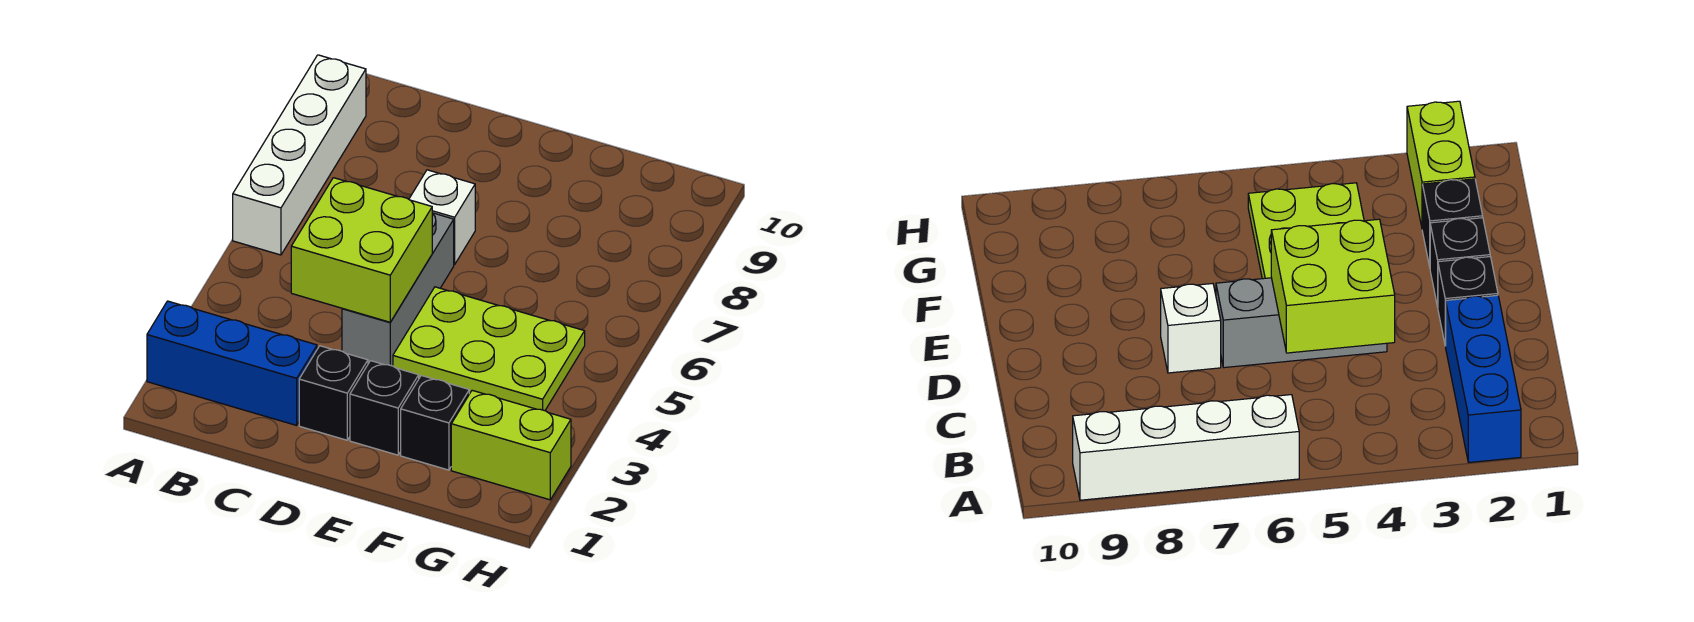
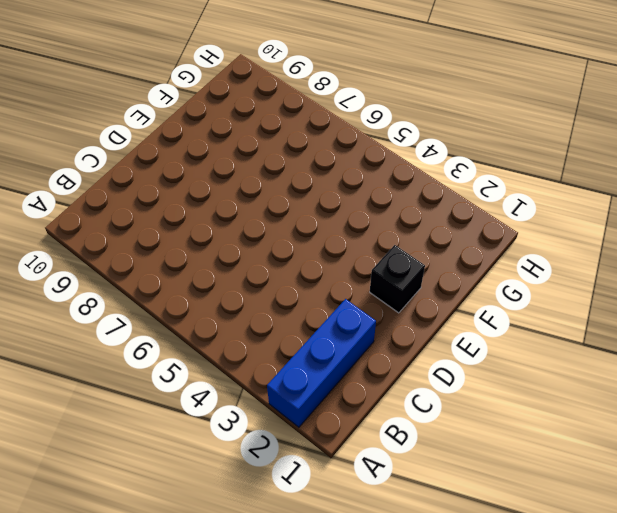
none -> white brick A6:A9 level 1
none -> black brick D2 level 1

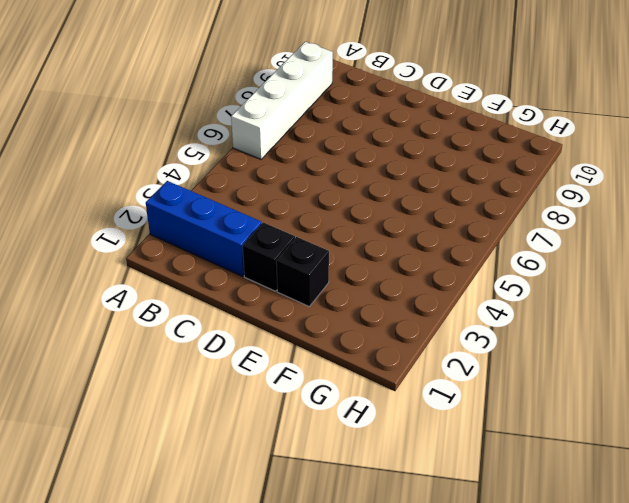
none -> grey brick D4:D6 level 1
none -> white brick D7 level 1

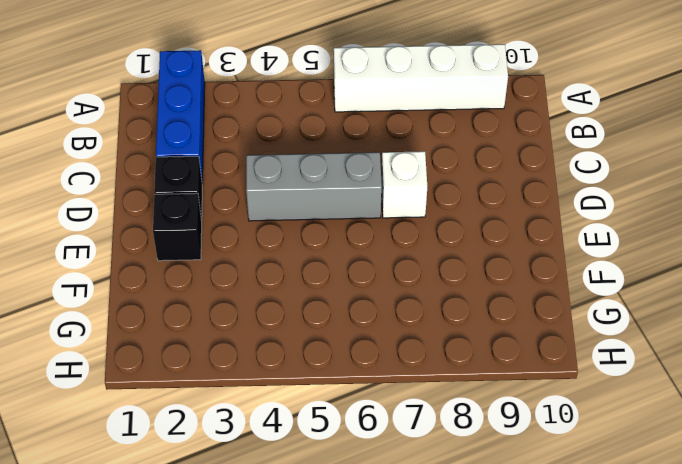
none -> lime plate E4:G5 level 1
none -> black brick F2 level 1

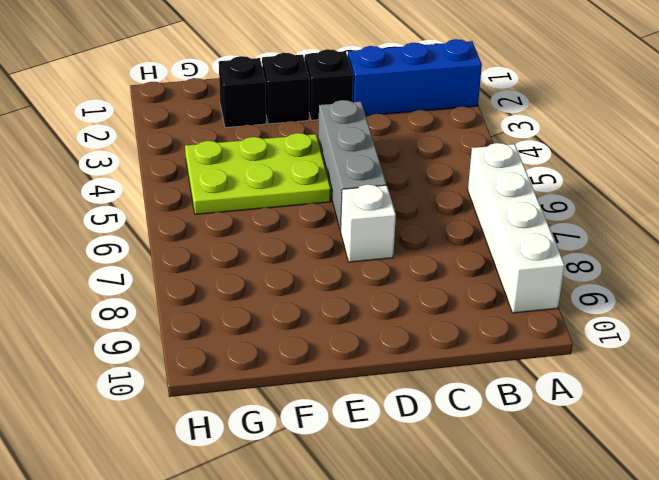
none -> lime brick G2:H2 level 1
none -> lime brick C4:D5 level 2

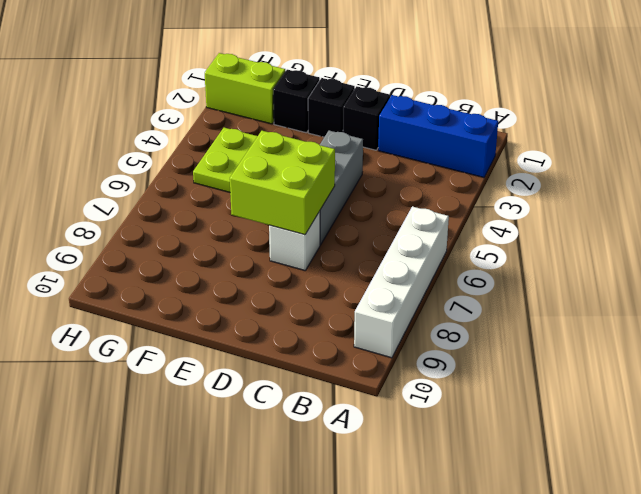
lime brick D6:E7 level 2 -> lime brick C4:D5 level 2

